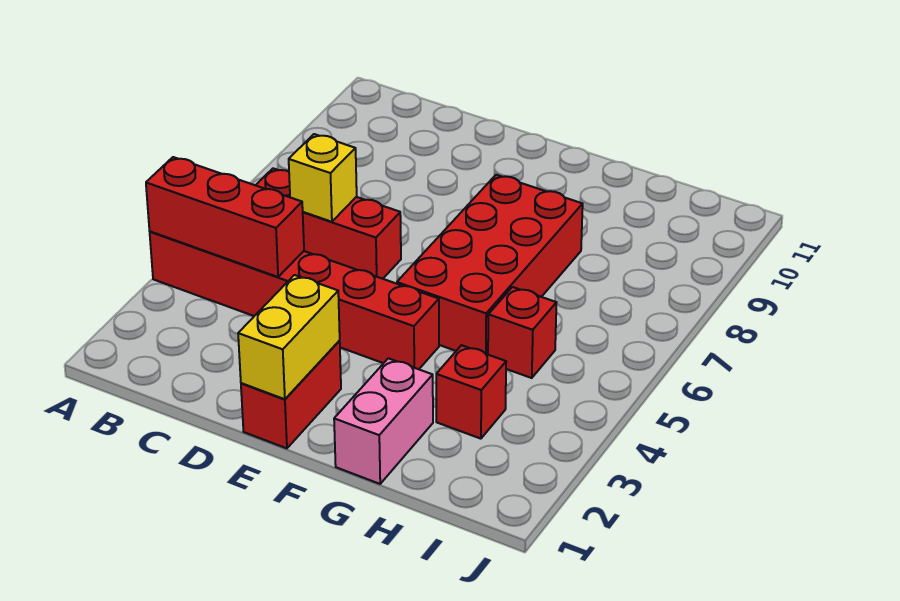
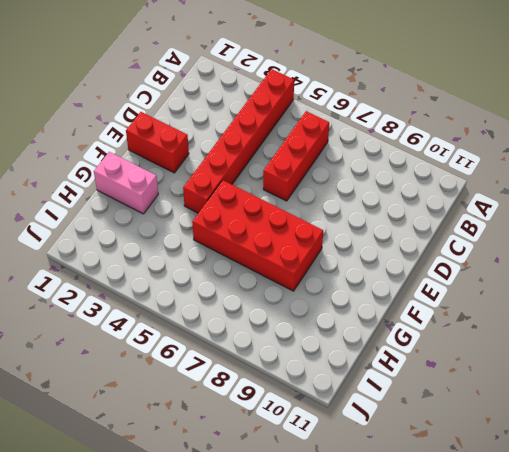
none -> red brick H3 level 1
none -> red brick H5 level 1

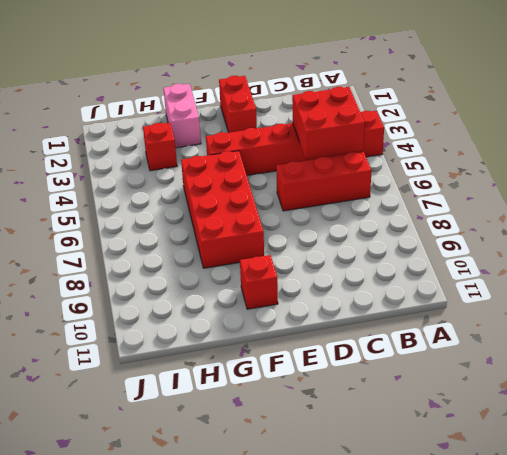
red brick B4:C5 level 2 -> red brick A4:C4 level 2
red brick F10 level 1 -> red brick H5 level 1
none -> yellow brick C6 level 2
none -> yellow brick E1:E2 level 2

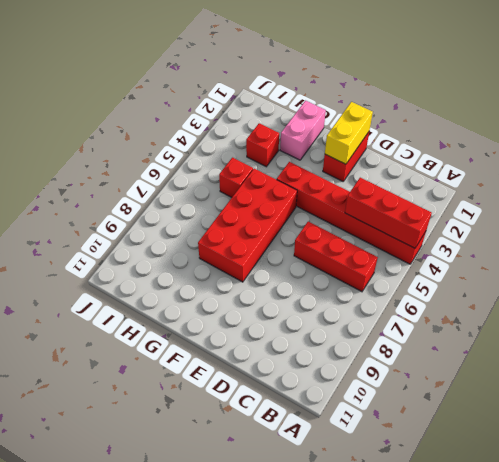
none -> yellow brick C6 level 2

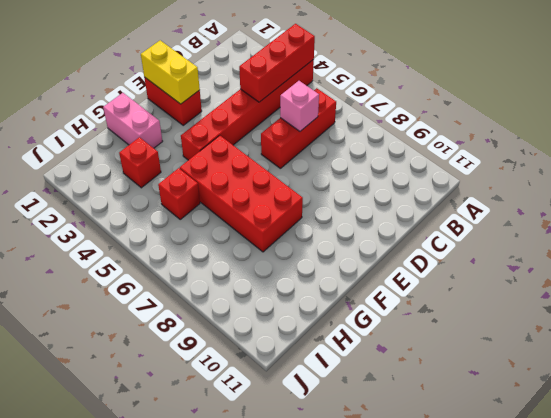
pink brick C6 level 2 -> yellow brick C6 level 2

